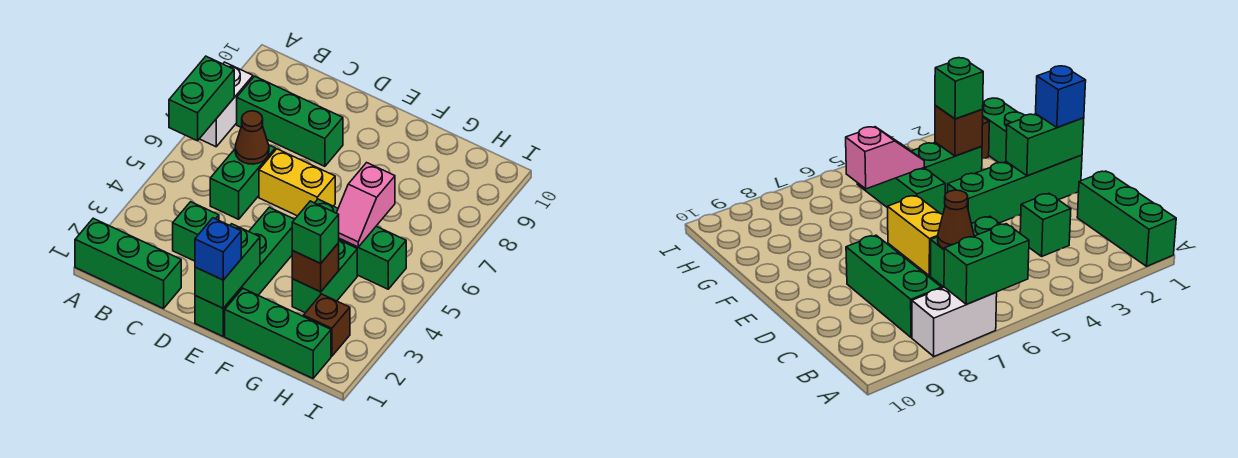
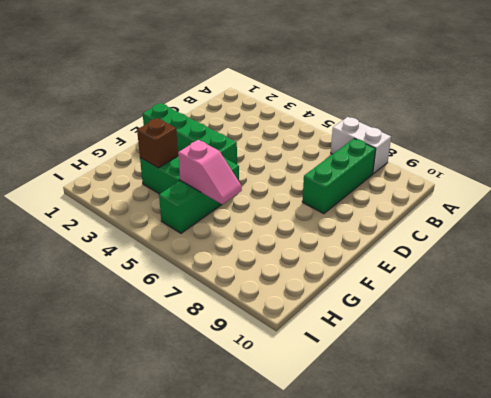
pink slope G5:G6 level 2 top 5 -> pink slope G5:G6 level 2 top 6
none -> green brick A1:C1 level 1
none -> green brick C3 level 1
none -> green brick C5:C6 level 1

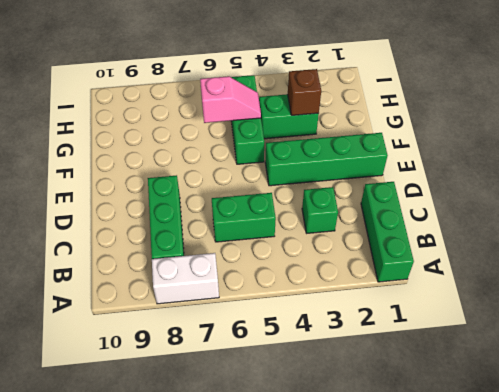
none -> yellow brick D6:E6 level 1
none -> green brick F1:H1 level 1
none -> brown brick H2 level 1

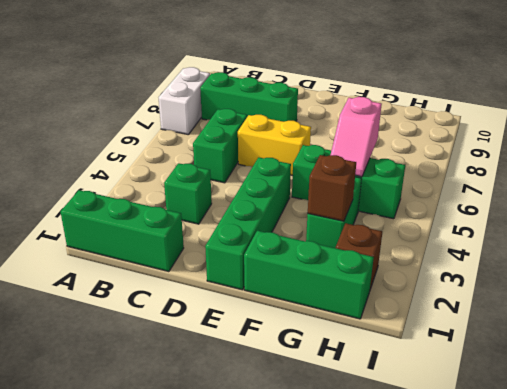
none -> green brick A6:A7 level 2
none -> brown cone C6 level 2
none -> green brick E1:E2 level 2

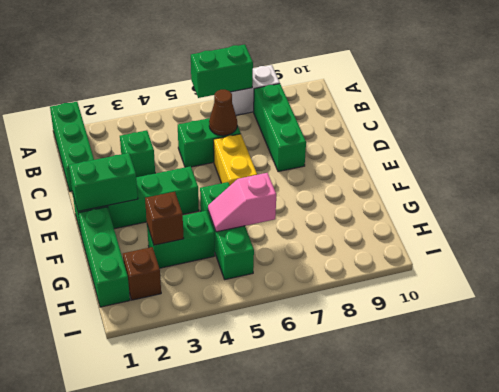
none -> blue brick E1 level 3
none -> green brick G3 level 3

